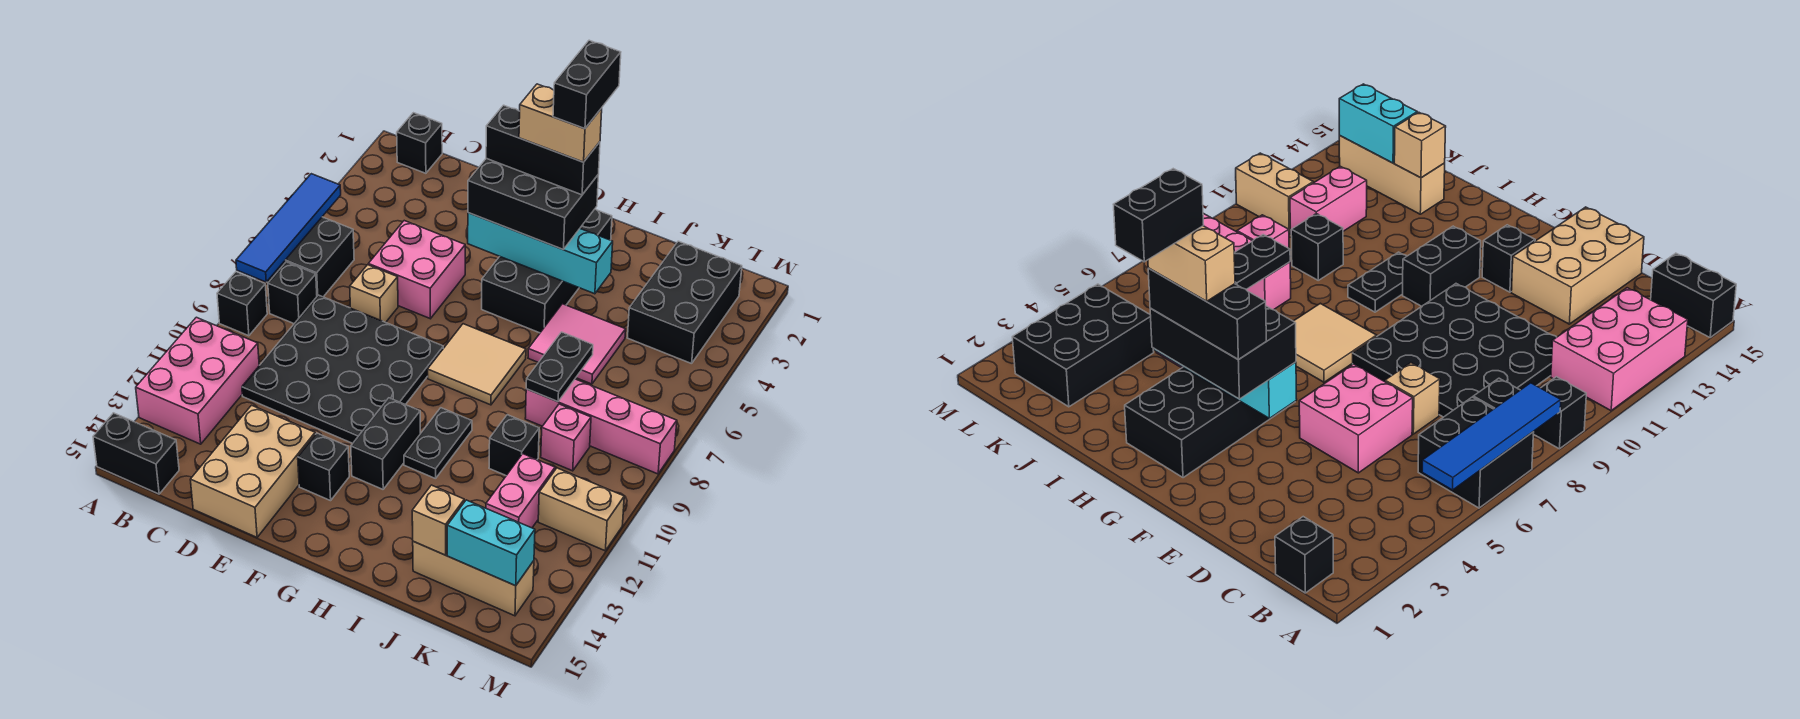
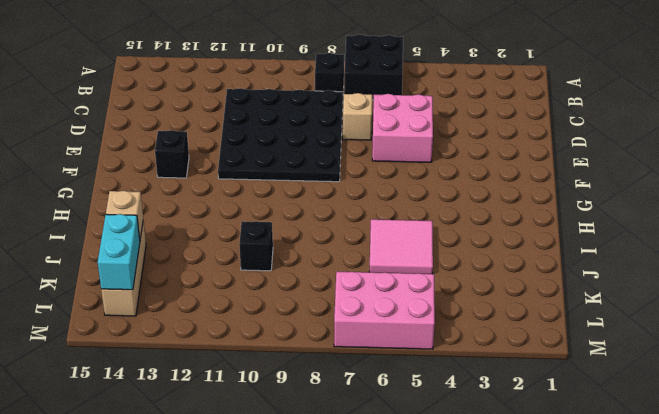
pink brick L5:M7 level 1 -> pink brick A11:B13 level 1
none -> black brick A9 level 1
none -> black brick A15:B15 level 1
none -> black brick B1 level 1
none -> tan brick D13:E15 level 1

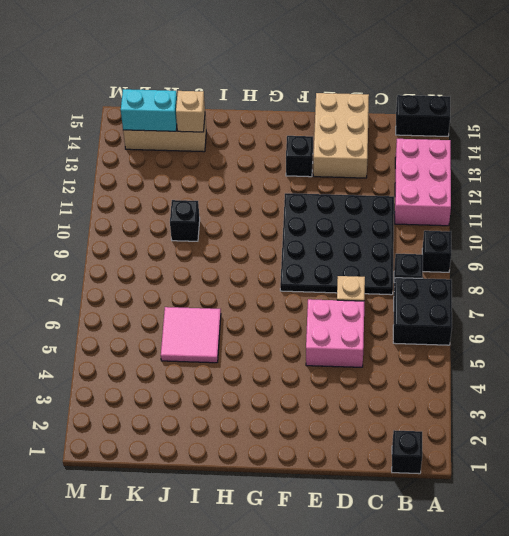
none -> black brick G2:H5 level 1
none -> tan tile G7:H8 level 1
none -> black brick G11:G12 level 1
none -> black plate H10:H11 level 1

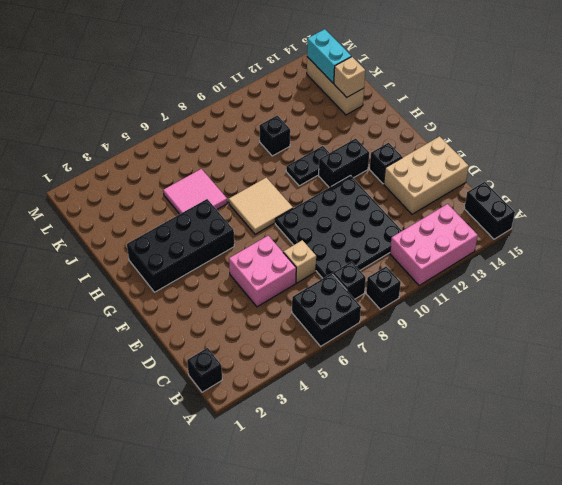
none -> pink brick J8:M8 level 1
none -> black brick K2:L4 level 1
none -> pink brick K9 level 1
none -> pink brick K11:K12 level 1

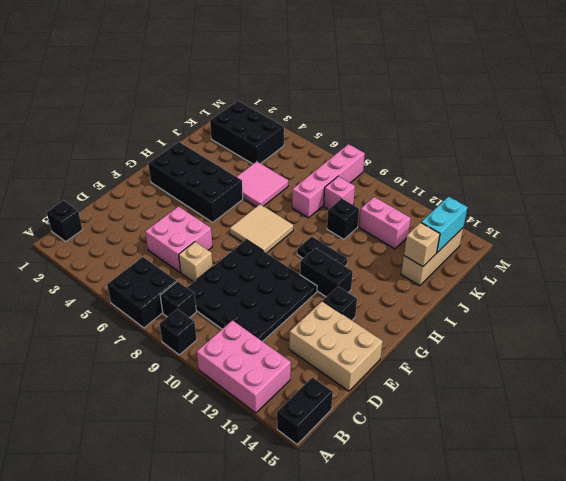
none -> tan brick L11:M11 level 1
none -> blue tile A5:A8 level 2
none -> cyan brick F4:I4 level 2
none -> black plate J7:J8 level 2

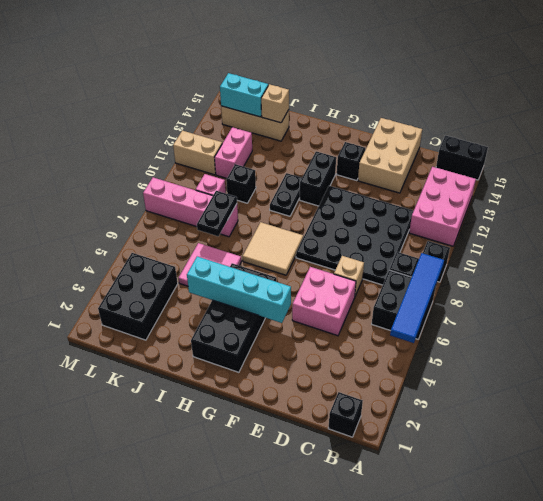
none -> black brick F3:H4 level 3
none -> black brick F3:H3 level 4
none -> tan brick G3:H3 level 5
none -> black brick H2:H3 level 6

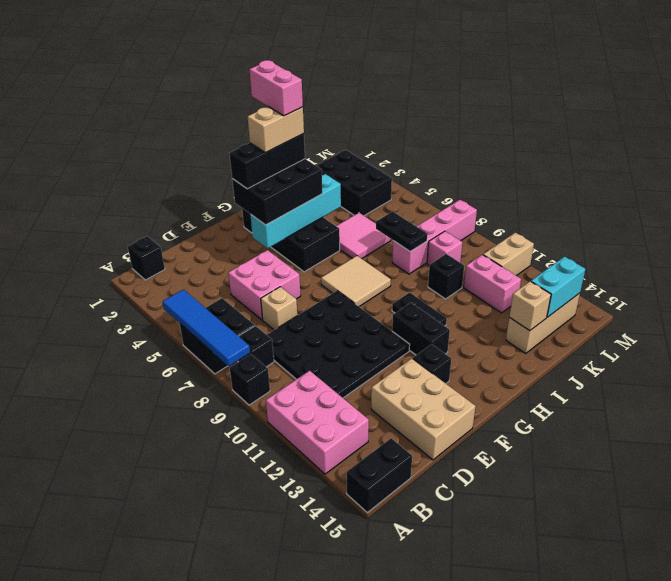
pink brick H2:H3 level 6 -> black brick H2:H3 level 6

